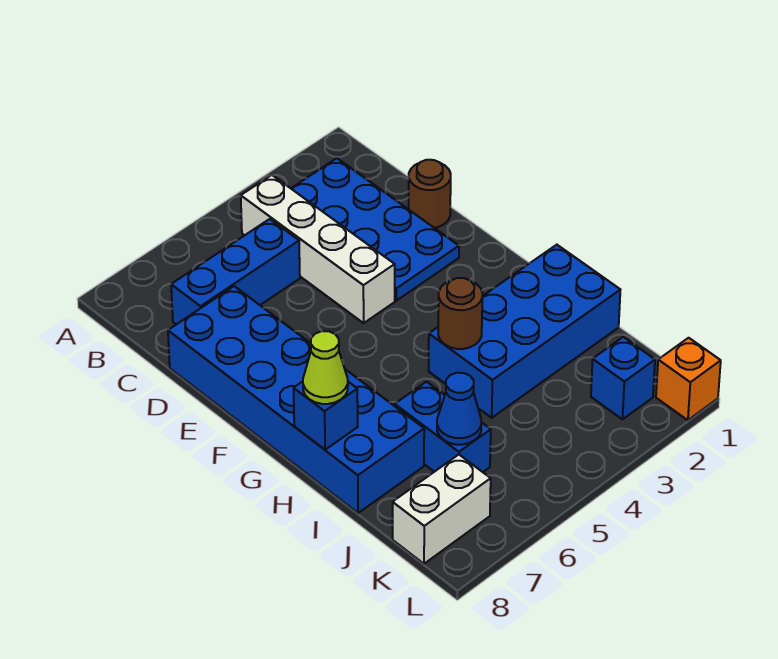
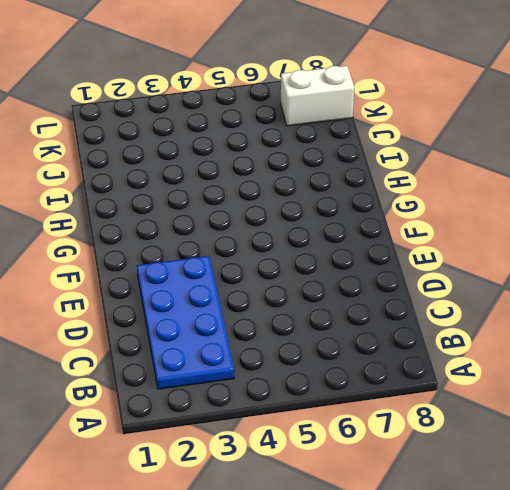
none -> white brick B4:E4 level 1
none -> blue brick C5:C7 level 1
none -> brown round brick D1 level 1

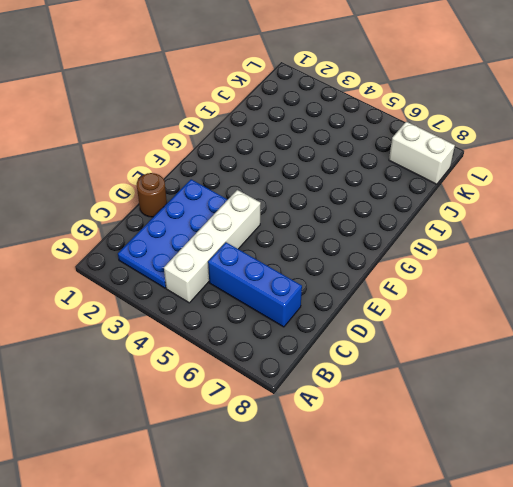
none -> blue brick D7:I8 level 1
none -> blue brick H1:I4 level 1
none -> blue brick I6:J6 level 1

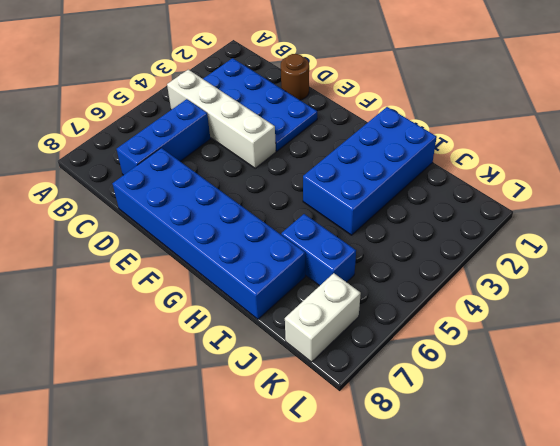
none -> blue brick K2 level 1
none -> orange brick L1 level 1
none -> brown round brick H4 level 2

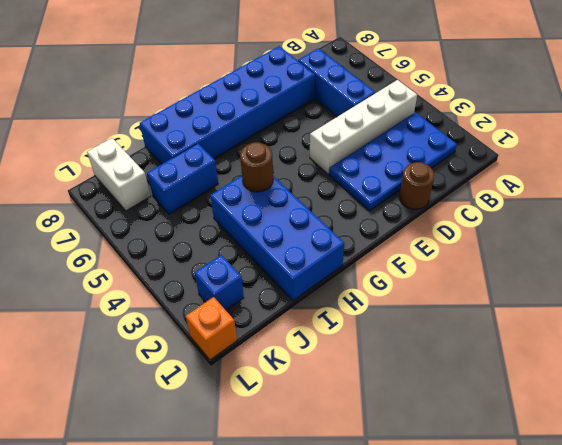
none -> blue brick H8 level 2
none -> blue cone J6 level 2
none -> lime cone H8 level 3

